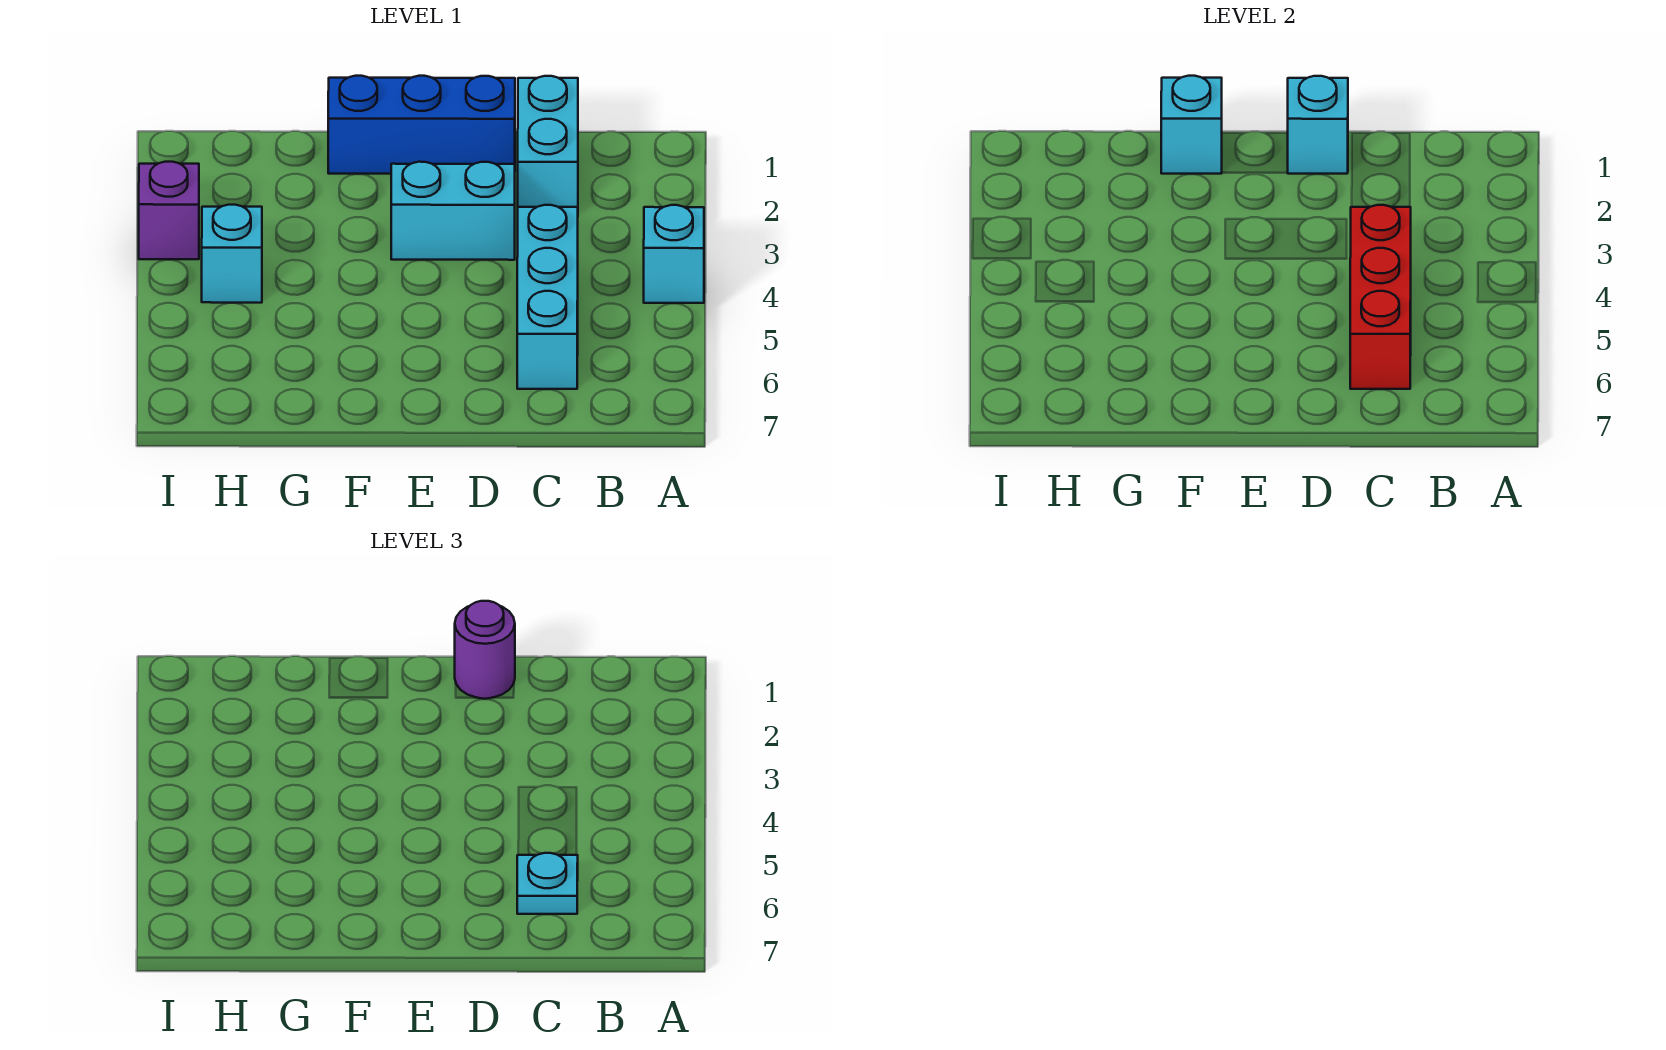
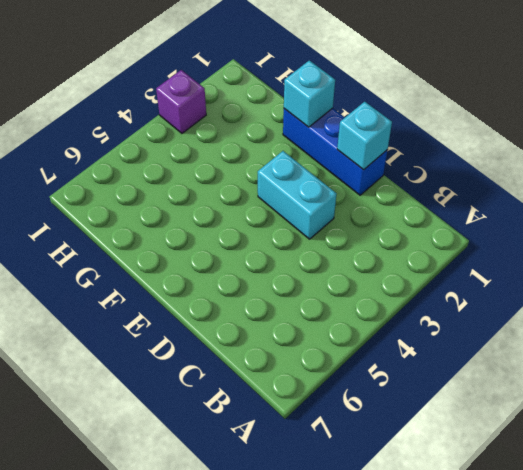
none -> cyan brick A4 level 1
none -> cyan brick C1:C2 level 1
none -> cyan brick C4:C6 level 1

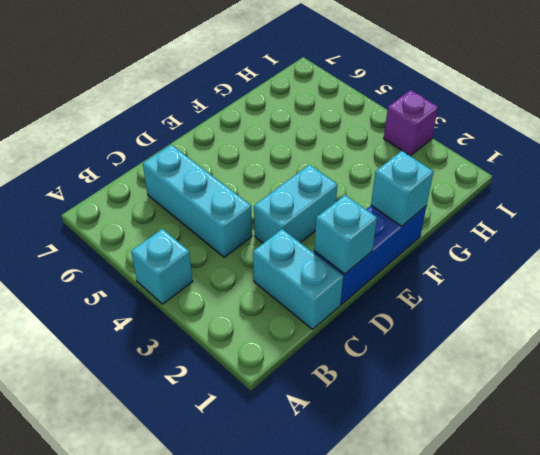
none -> cyan brick H4 level 1
none -> red brick C4:C6 level 2
none -> cyan plate C6 level 3

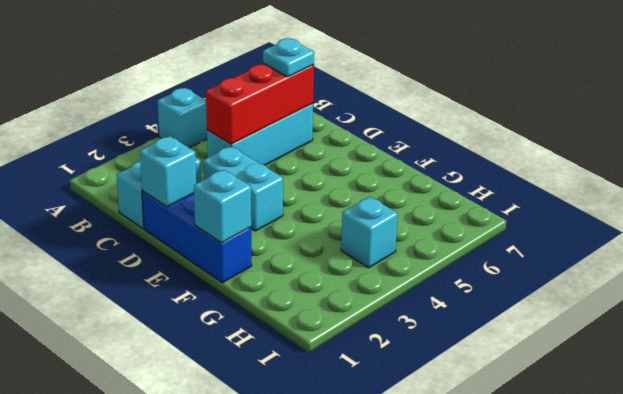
none -> purple brick I3 level 1
none -> purple round brick D1 level 3

